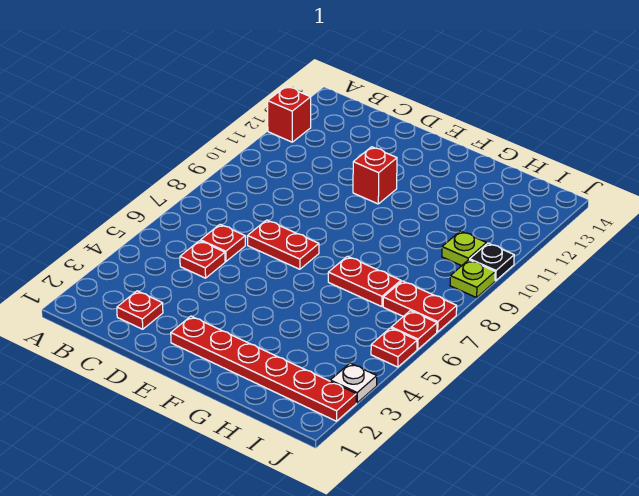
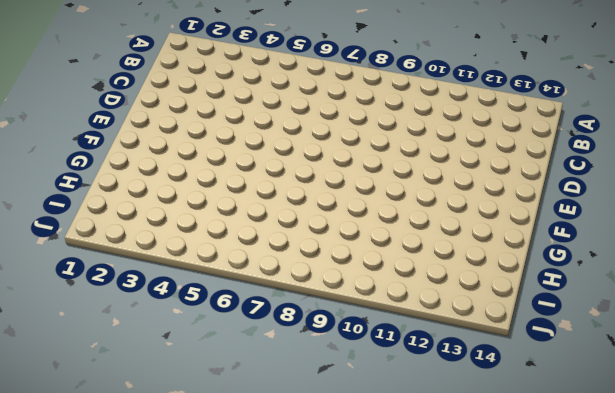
none -> red brick A12 level 1
none -> red plate C2 level 1
none -> red plate C5 level 1

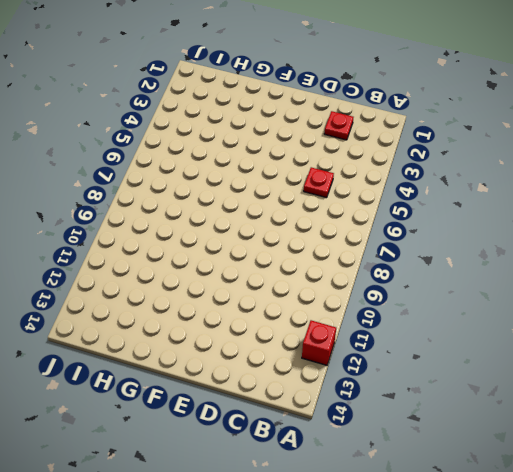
none -> red plate C6 level 1
none -> red plate D7:E7 level 1
none -> red plate E2:J2 level 1

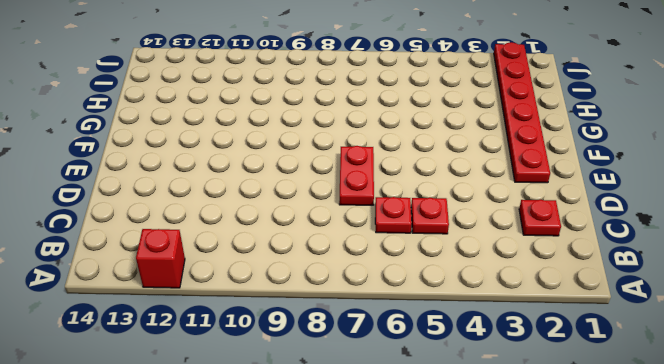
none -> red brick E11 level 1
none -> red plate G7:H7 level 1
none -> red plate I7:J7 level 1

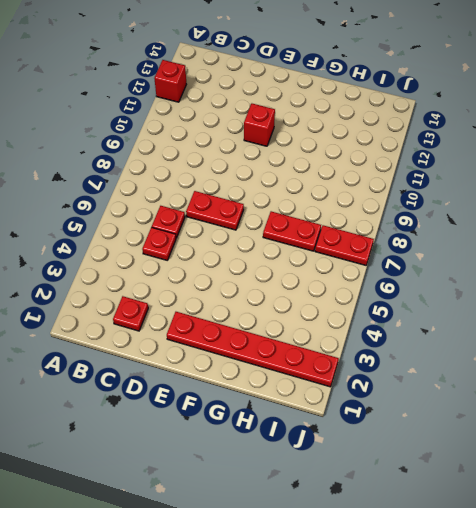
none -> lime plate I10 level 1
none -> white plate J3 level 1
none -> red plate J5 level 1

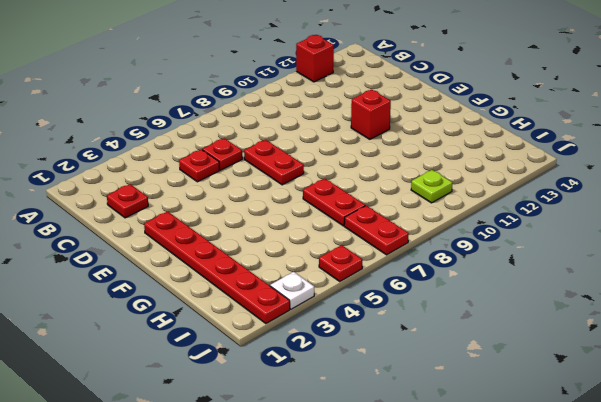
none -> red plate J6 level 1
none -> lime plate J9 level 1
none -> black plate J10 level 1

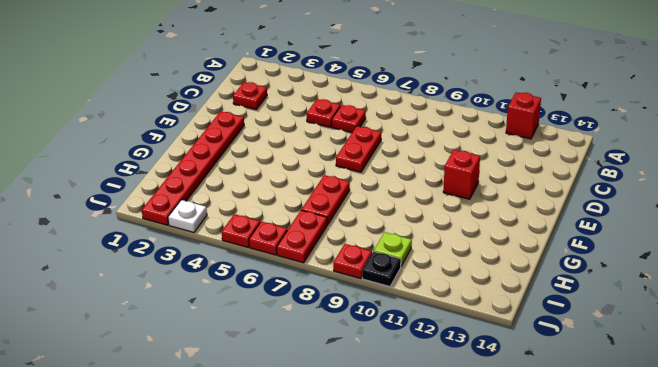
red plate J9 level 1 -> lime plate J9 level 1

